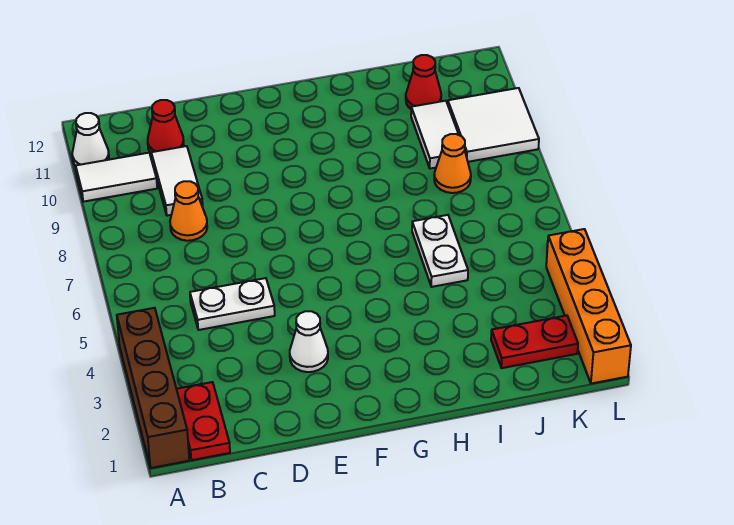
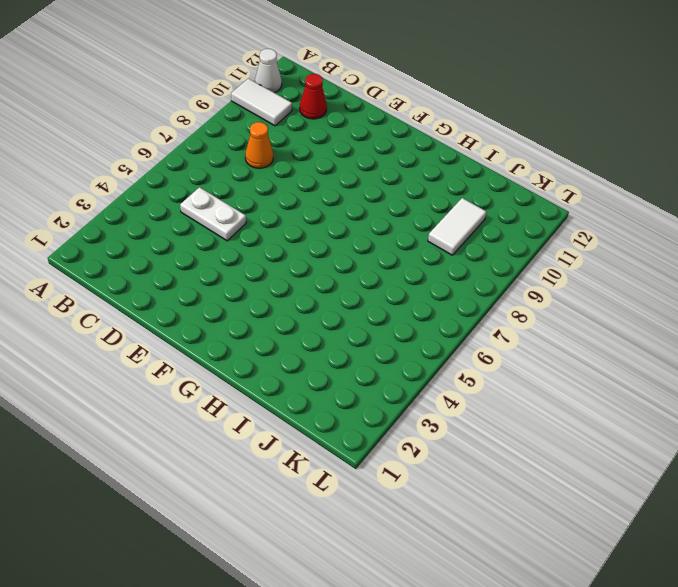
none -> brown brick A1:A4 level 1
none -> red plate B1:B2 level 1
none -> white tile C9:C10 level 1

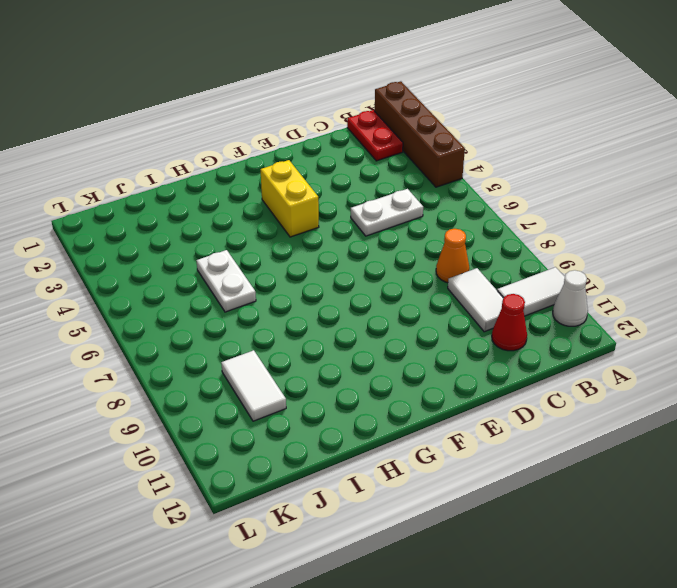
yellow brick F3:F4 level 1 -> none
none -> white cone E3 level 1
none -> red plate J2:K2 level 1
none -> orange cone J8 level 1

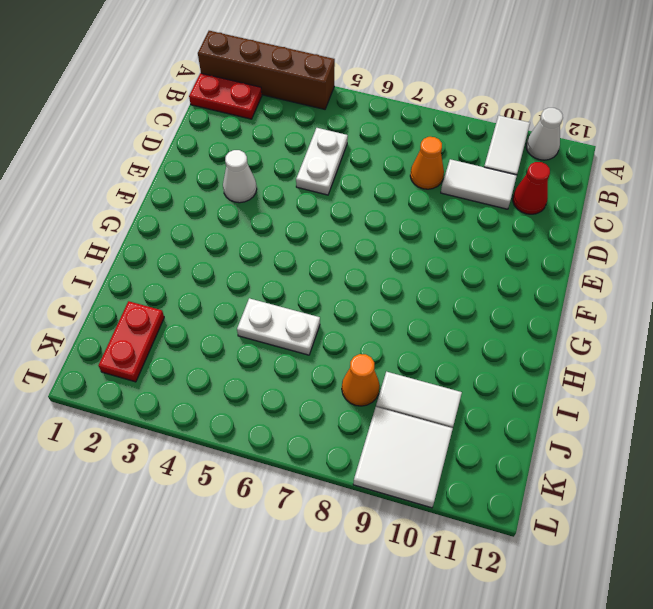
none -> red cone J11 level 1
none -> orange brick L1:L4 level 1

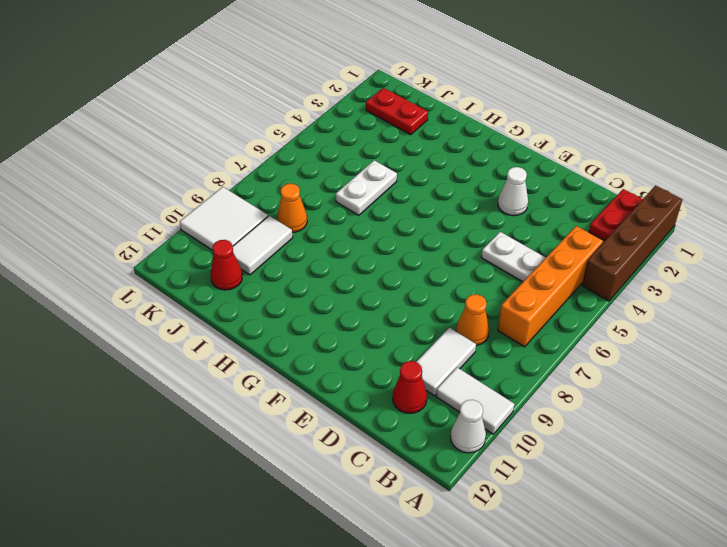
orange brick B4:B7 level 1 -> orange brick L1:L4 level 1

